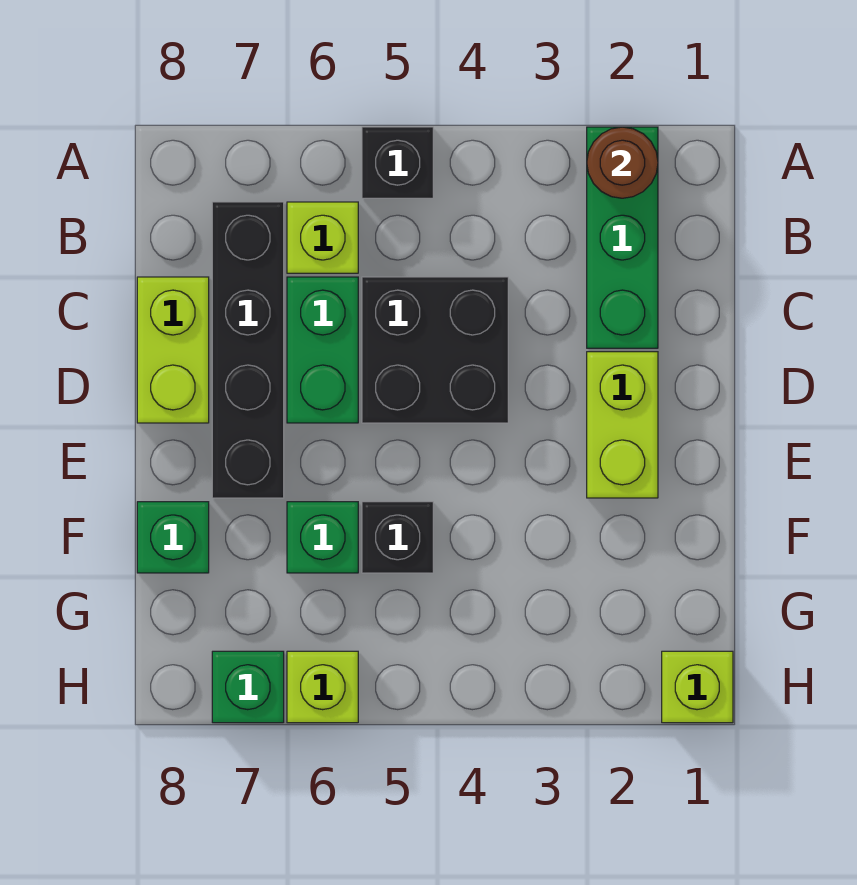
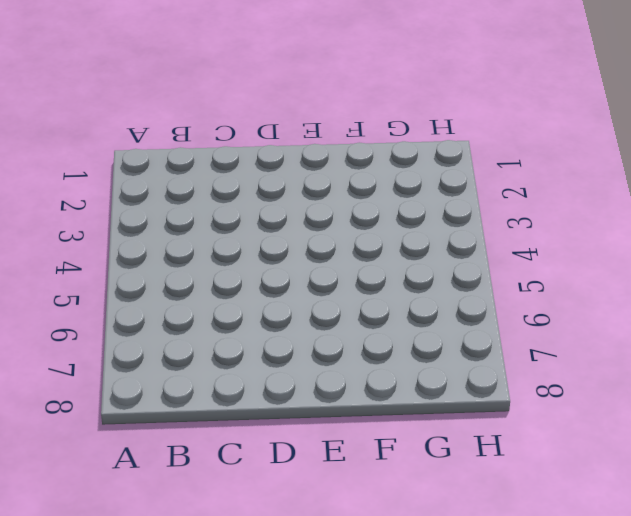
none -> green brick A2:C2 level 1
none -> black brick A5 level 1
none -> lime brick B6 level 1

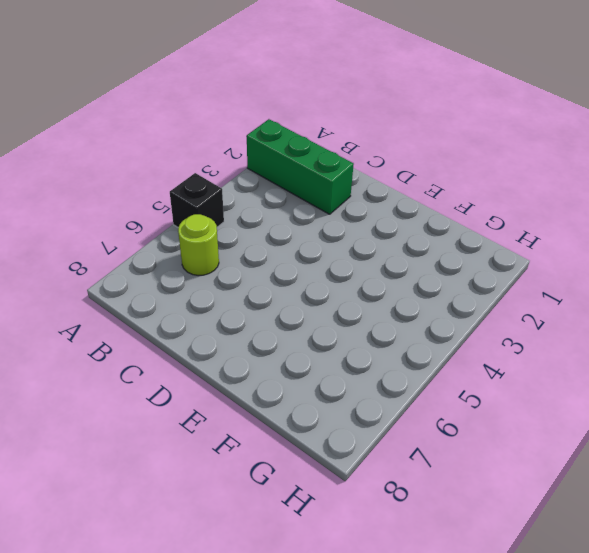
lime round brick B6 level 1 -> lime brick B6 level 1
none -> black brick B7:E7 level 1
none -> black brick C4:D5 level 1
none -> green brick C6:D6 level 1

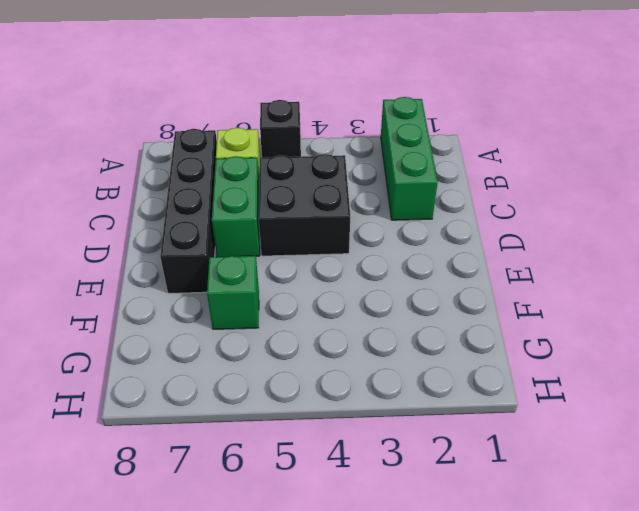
none -> lime brick C8:D8 level 1
none -> lime brick D2:E2 level 1
none -> black brick F5 level 1

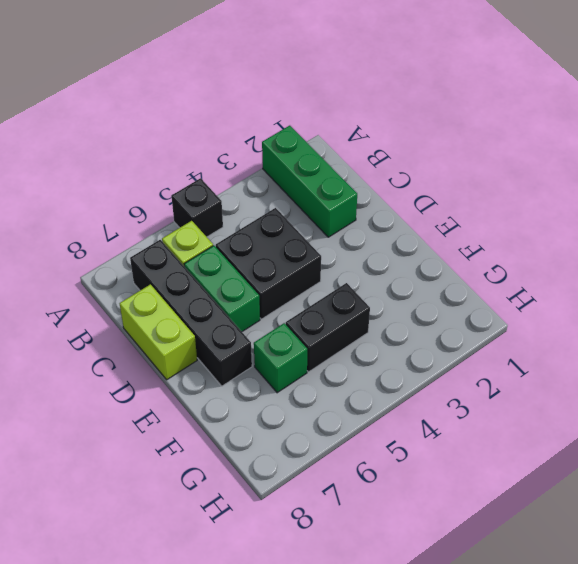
black brick F4:F5 level 1 -> black brick F5 level 1
none -> lime brick D2:E2 level 1
none -> green brick F8 level 1
none -> lime brick H1 level 1

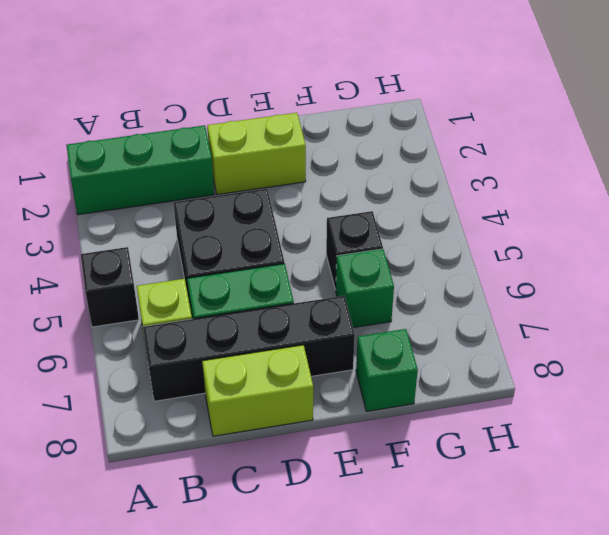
none -> lime brick H1 level 1
none -> lime brick H6 level 1
none -> green brick H7 level 1

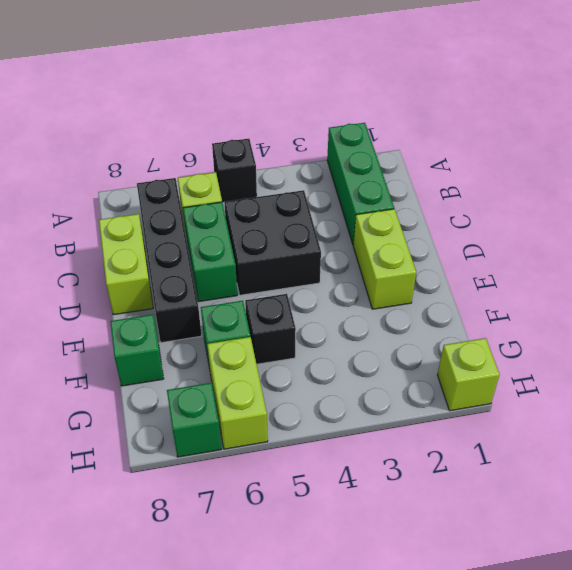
lime brick G6:H6 level 1 -> lime brick H6 level 1
none -> brown round brick A2 level 2

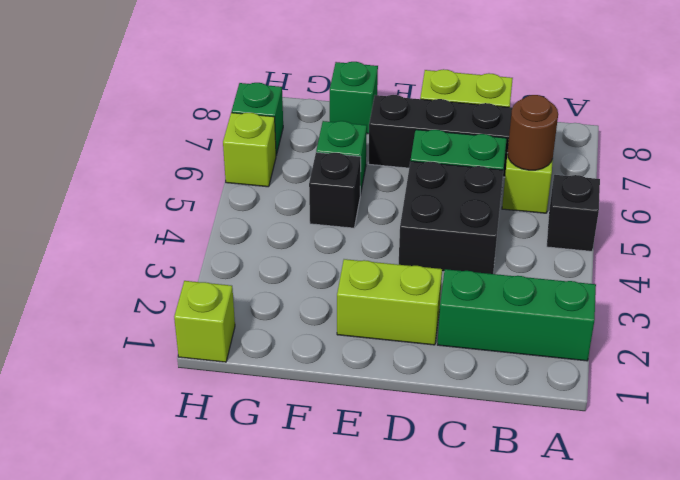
brown round brick B6 level 2 -> brown round brick A2 level 2

